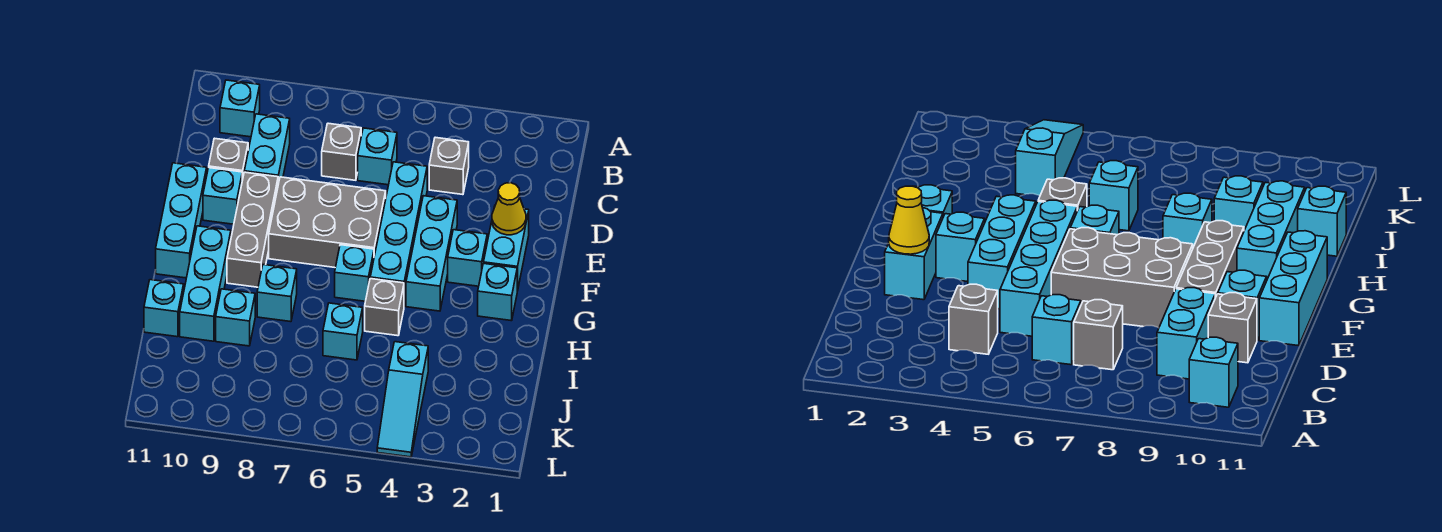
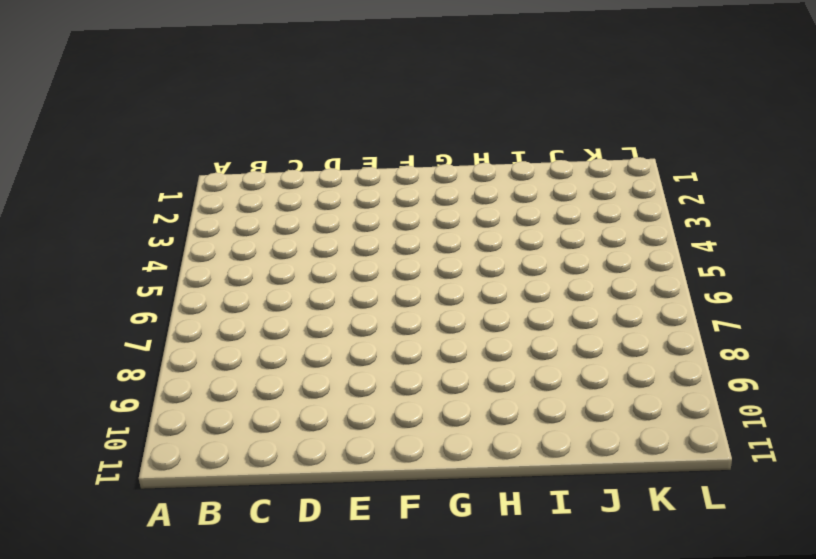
none -> cyan brick B10 level 1
none -> grey brick C4 level 1
none -> cyan brick C6 level 1

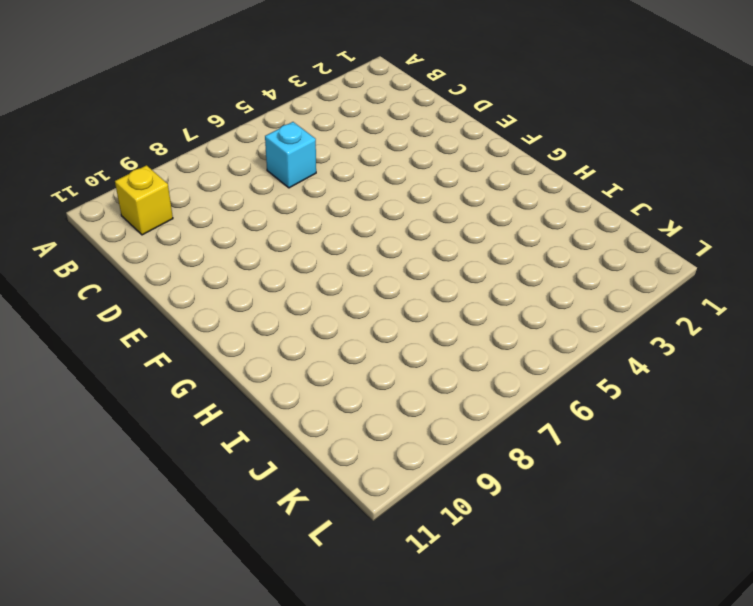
yellow brick B10 level 1 -> cyan brick B10 level 1
none -> grey brick C4 level 1
none -> grey brick C7 level 1
none -> cyan brick C9:D9 level 1

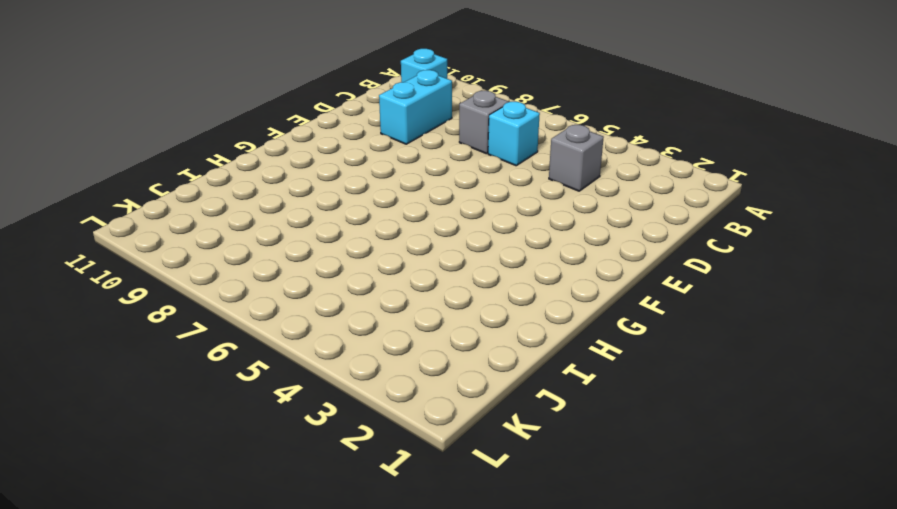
none -> cyan brick D5:G5 level 1
none -> grey brick D10 level 1
none -> cyan brick E2:F2 level 1

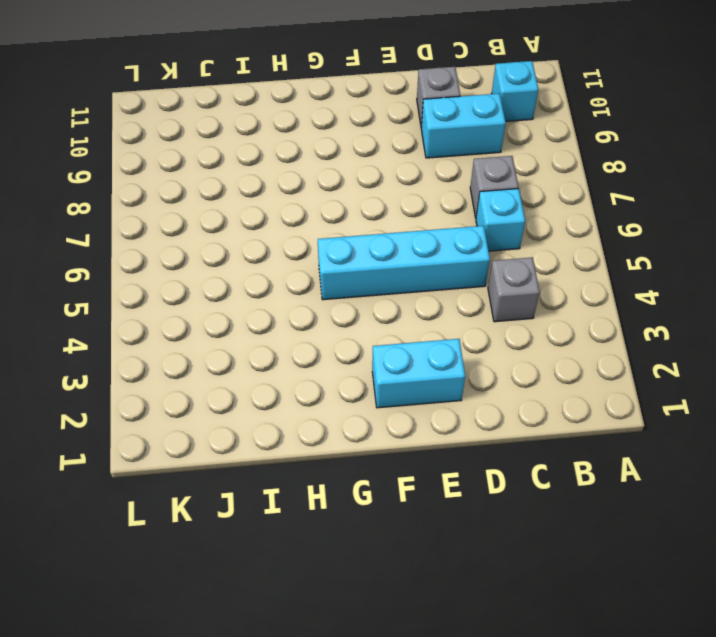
none -> cyan brick E4:G4 level 1
none -> grey brick E6:F8 level 1
none -> grey brick E9:G9 level 1

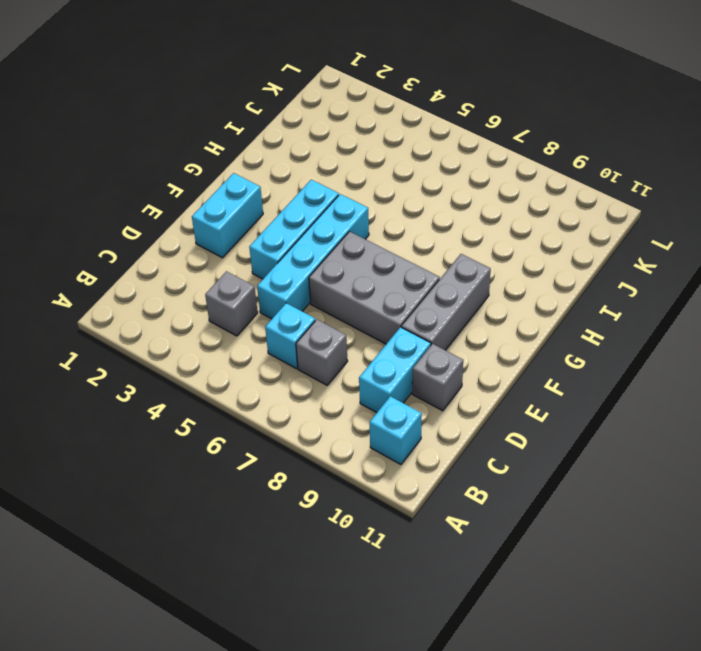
none -> cyan brick E10 level 1
none -> cyan brick E11:G11 level 1
none -> cyan brick F3 level 1

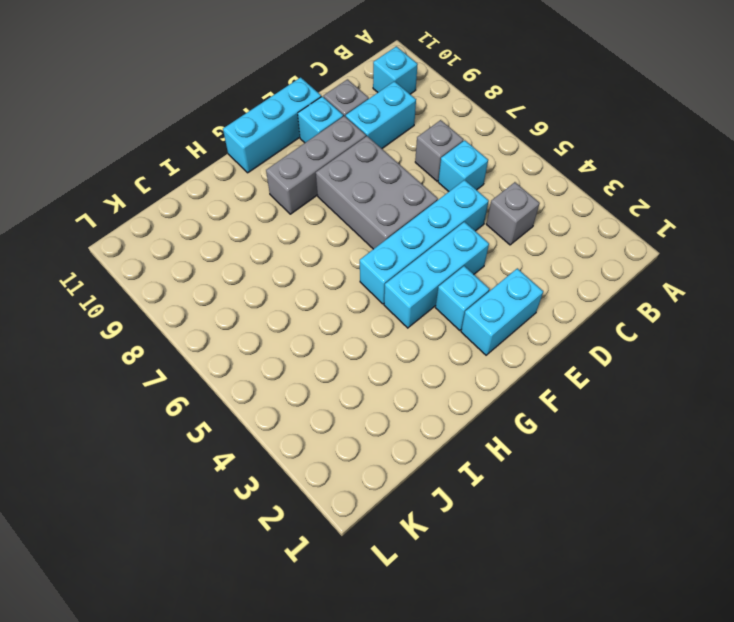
none -> cyan brick G2 level 1
none -> cyan brick G6 level 1
none -> cyan brick G10:I10 level 1

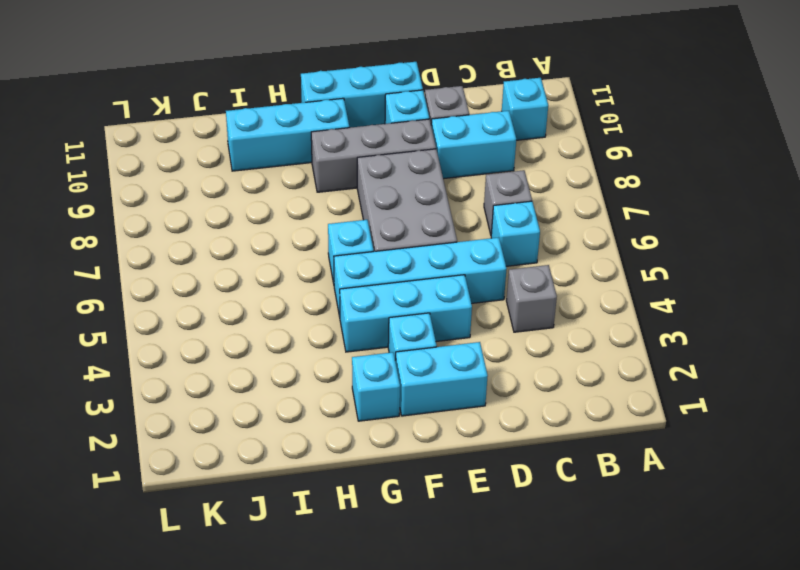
none -> grey brick H5 level 1
none -> cyan brick H8 level 1
none -> cyan brick I6 level 1

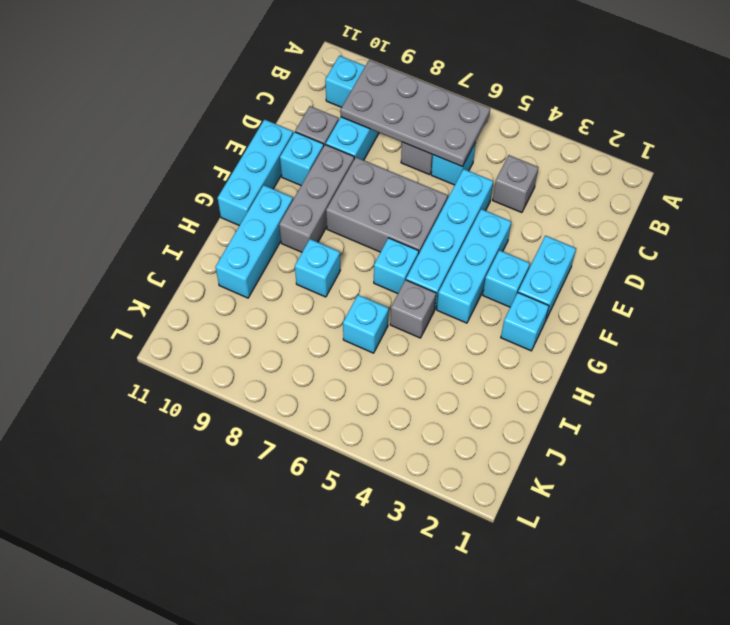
grey plate B6:C9 level 2 -> none
none -> cyan brick I9 level 1
none -> cyan brick I11 level 1
none -> cyan slope J4:L4 level 1 top J

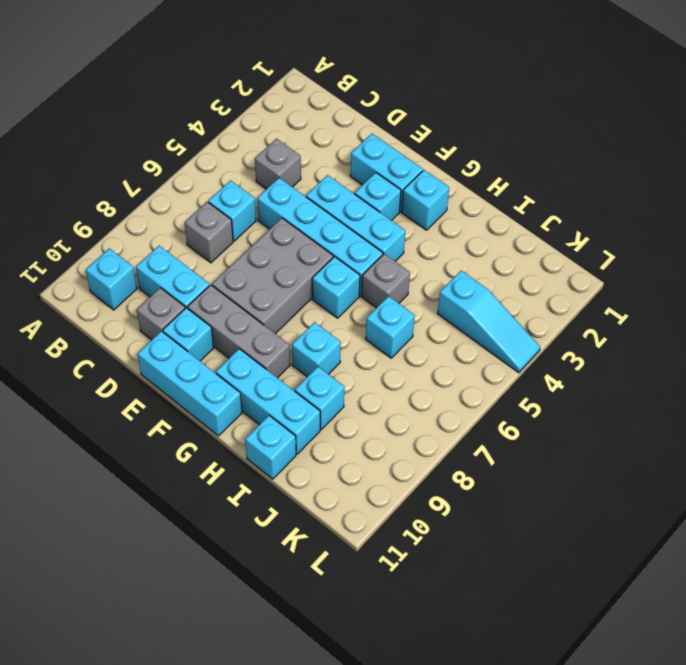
none -> yellow cone E2 level 2

